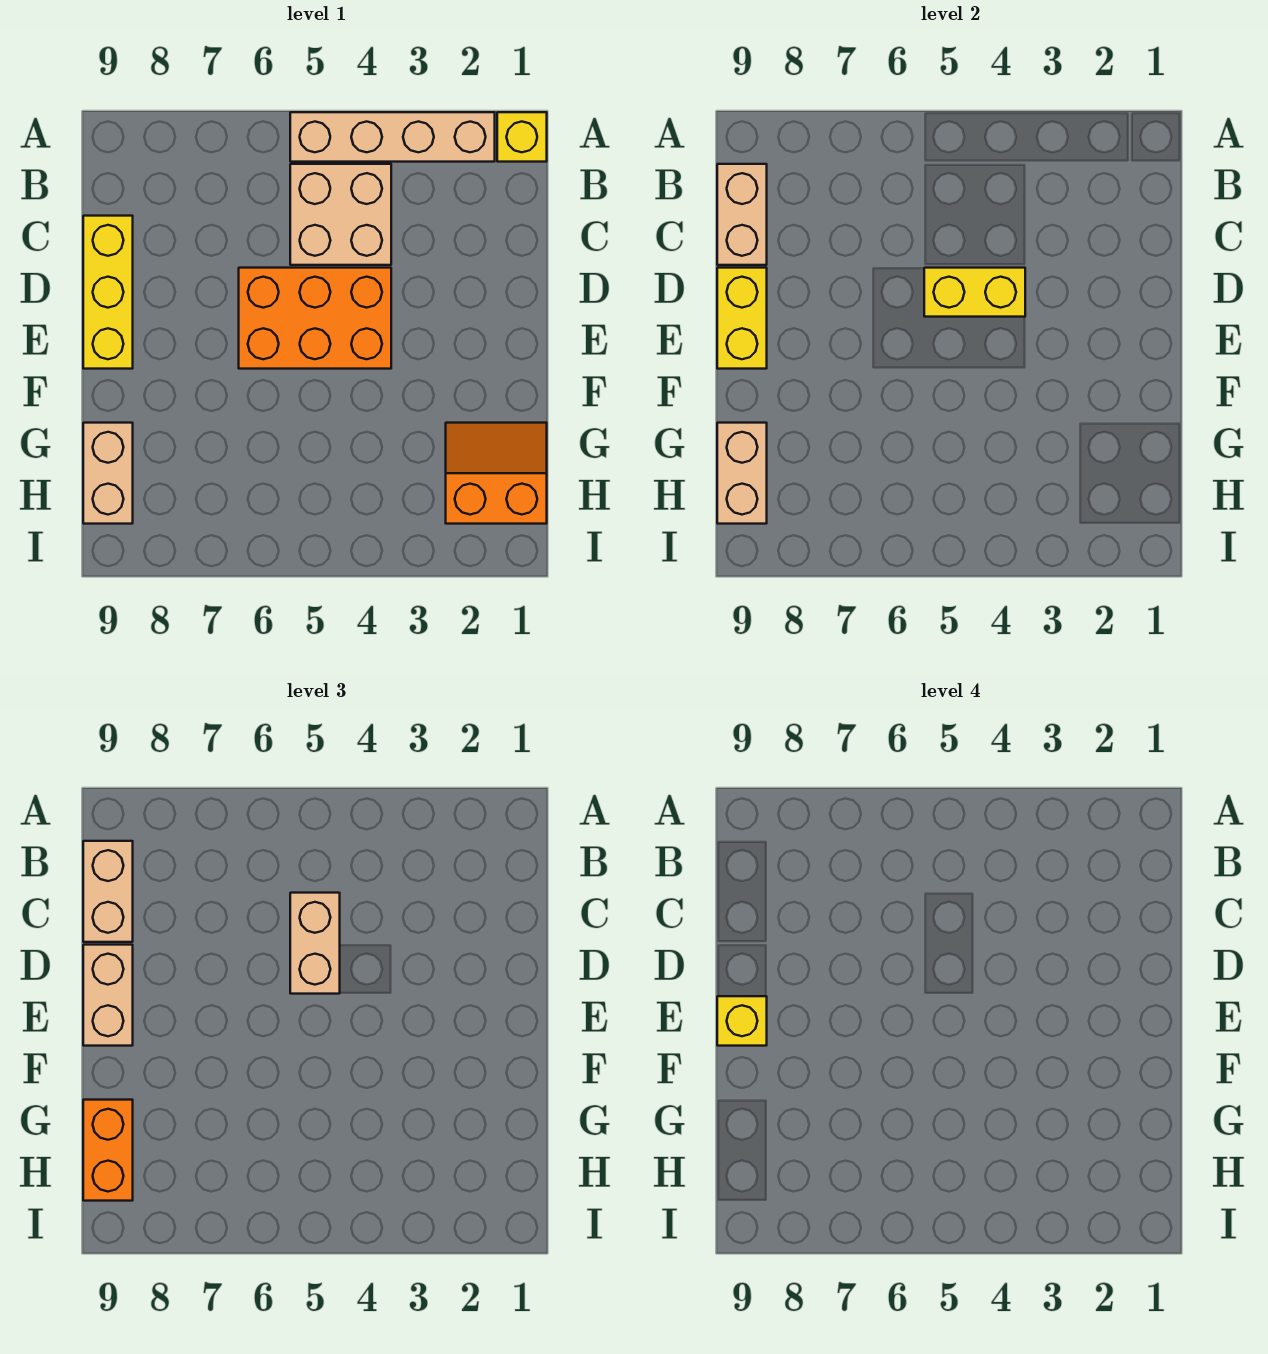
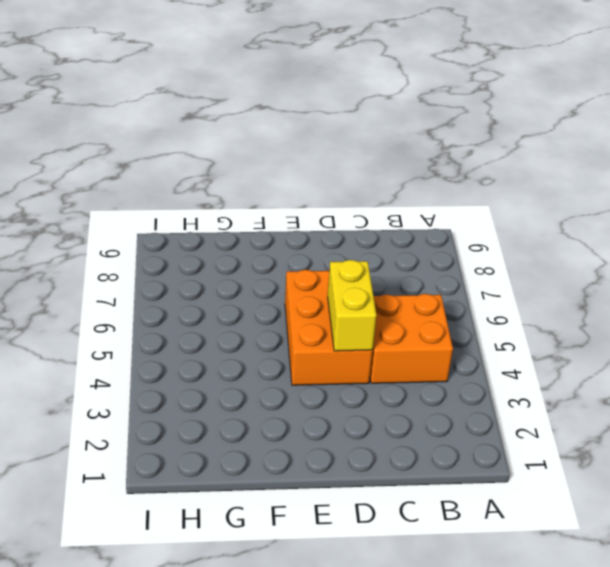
orange brick B4:C5 level 1 -> tan brick B4:C5 level 1
none -> yellow brick A1 level 1
none -> tan brick A2:A5 level 1
none -> yellow brick C9:E9 level 1

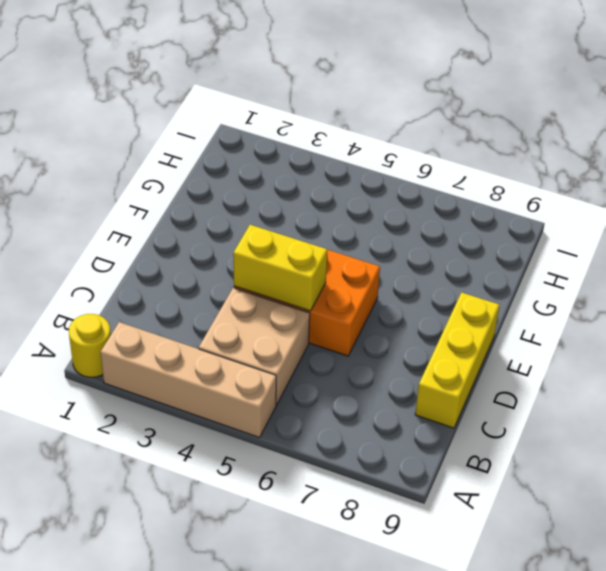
yellow round brick A1 level 1 -> yellow brick A1 level 1
none -> orange slope G1:H2 level 1 top H
none -> tan brick G9:H9 level 1
none -> tan brick B9:C9 level 2

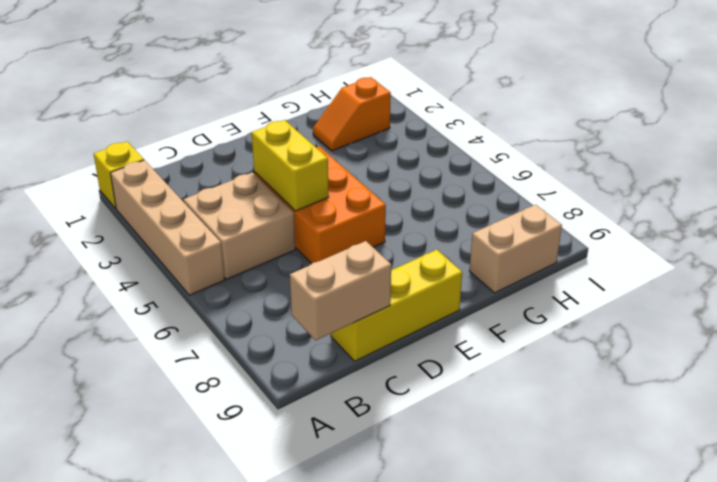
orange slope G2:H2 level 1 top H -> orange slope G1:H2 level 1 top H
none -> yellow brick D9:E9 level 2
none -> tan brick G9:H9 level 2
none -> tan brick B9:C9 level 3

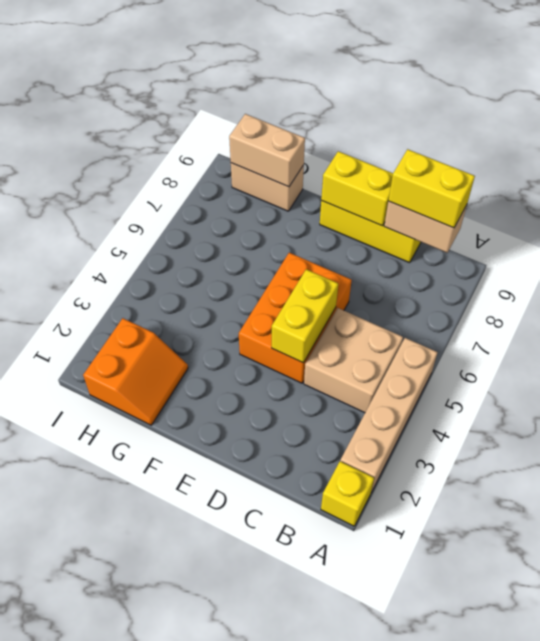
yellow brick B9:C9 level 3 -> tan brick B9:C9 level 3
none -> tan brick C5:D5 level 3
none -> tan brick D9:E9 level 3
none -> orange brick G9:H9 level 3

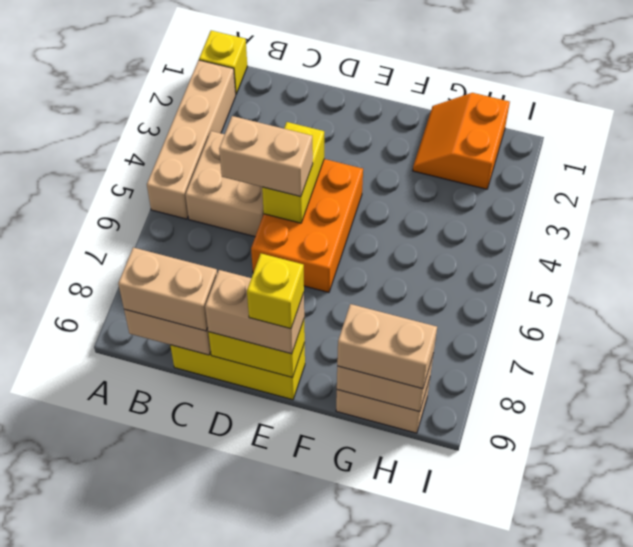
tan brick G9:H9 level 3 -> orange brick G9:H9 level 3

